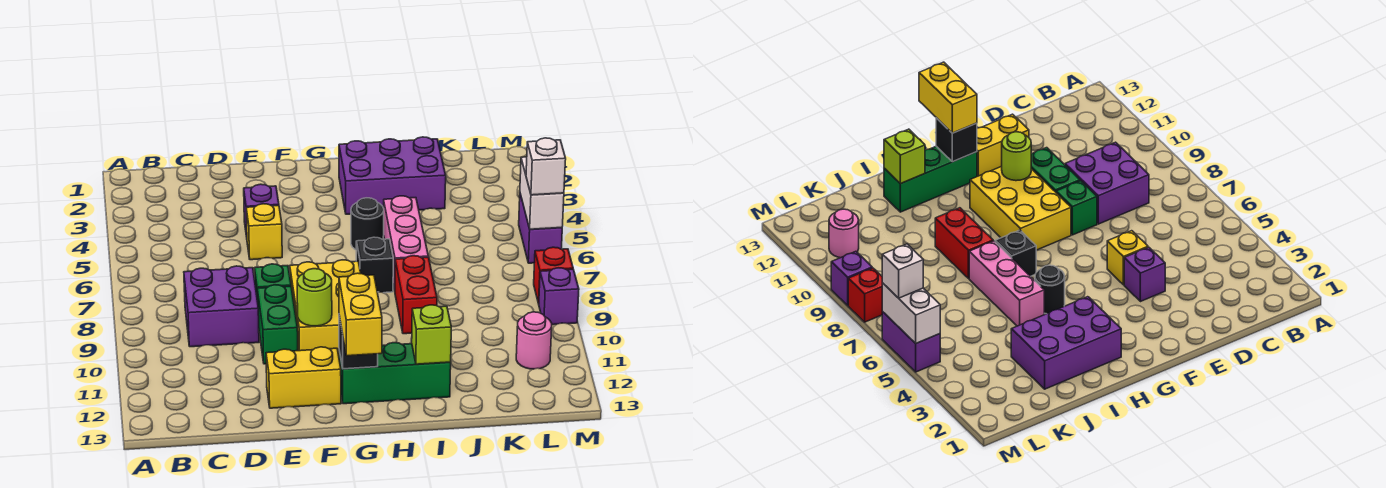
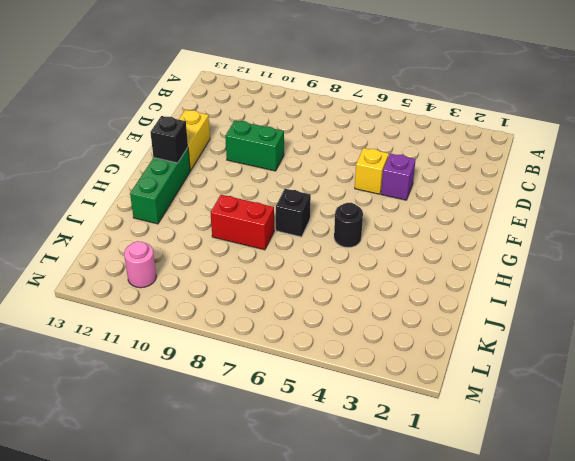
none -> purple brick C8:D9 level 1
none -> green brick E8 level 1
none -> yellow brick F8:G10 level 1

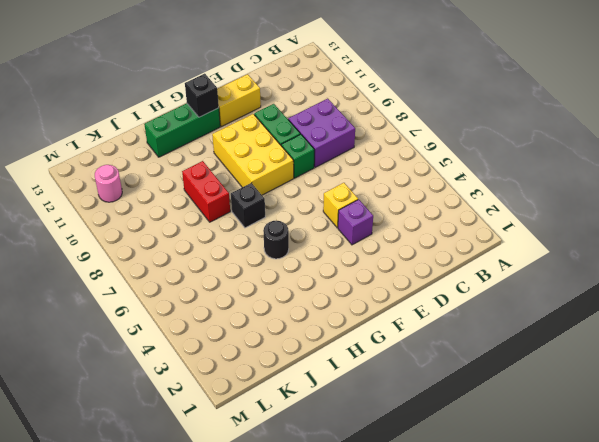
none -> purple brick H2:J3 level 1
none -> pink brick I5:I7 level 1
none -> purple brick M5:M6 level 1

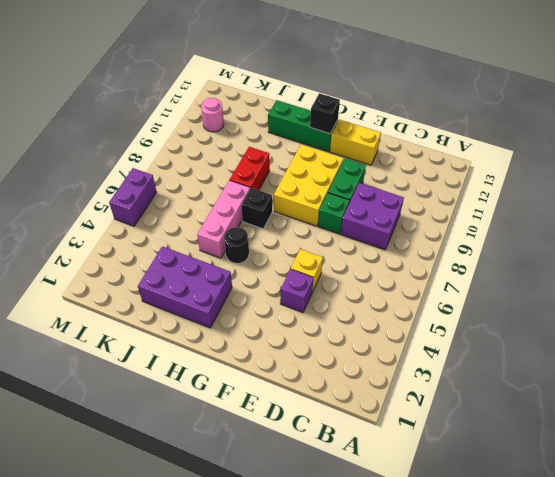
none -> red brick M8 level 1
none -> purple brick M9 level 1
none -> lime round brick F10 level 2

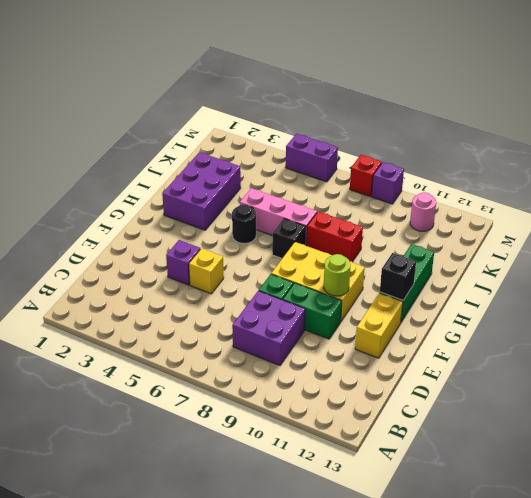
none -> lime brick I12 level 2
none -> white brick M5:M6 level 2
none -> yellow brick G12:G13 level 3

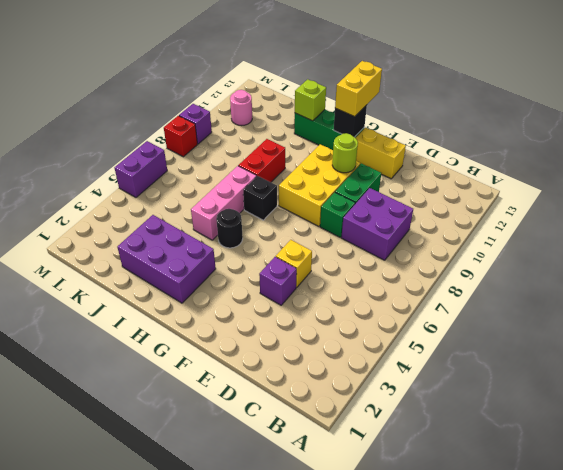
none -> white brick M5:M6 level 2
none -> white brick M6 level 3

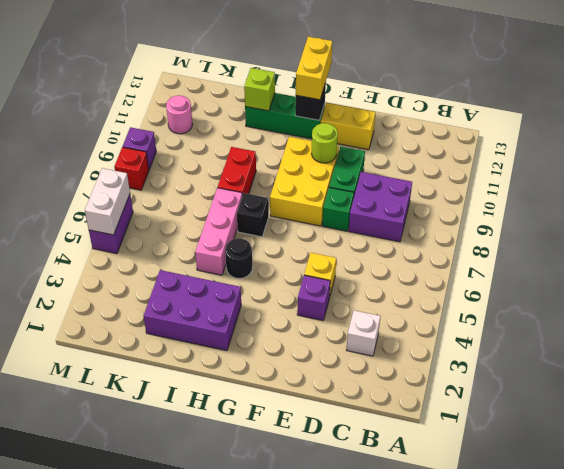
white brick C3 level 1 -> white brick M6 level 3

